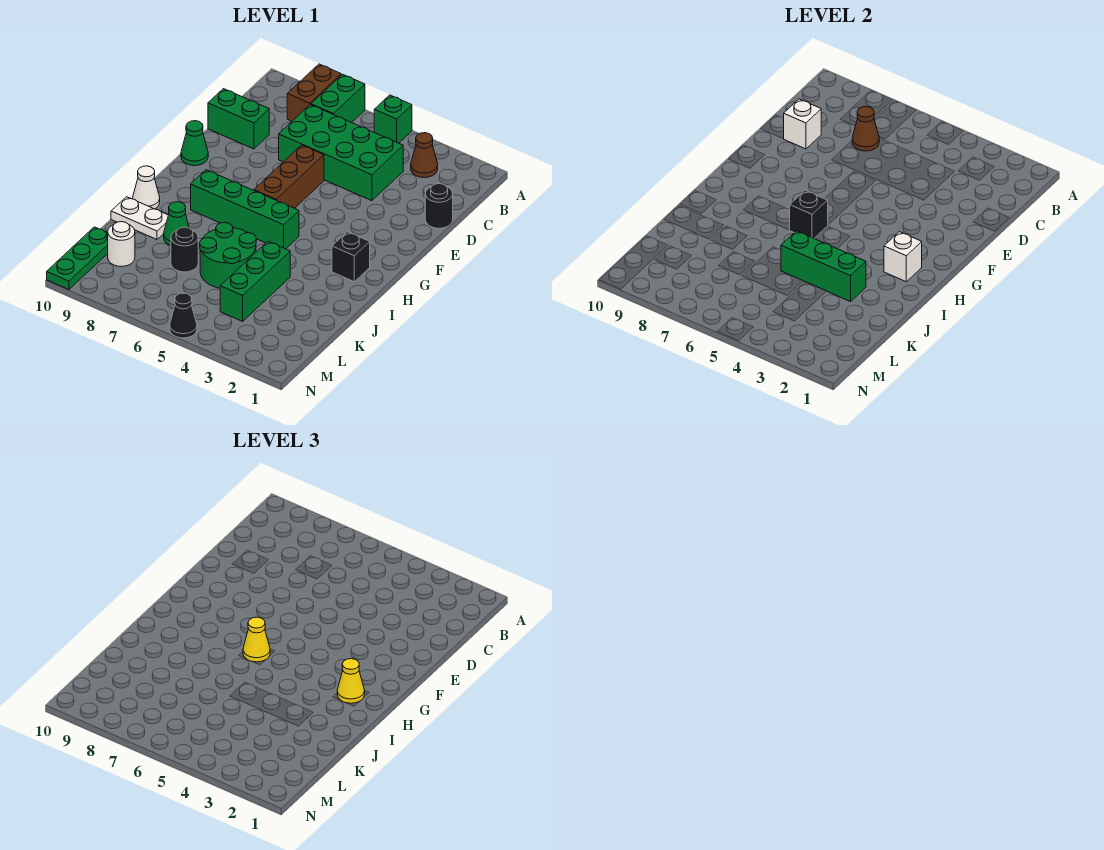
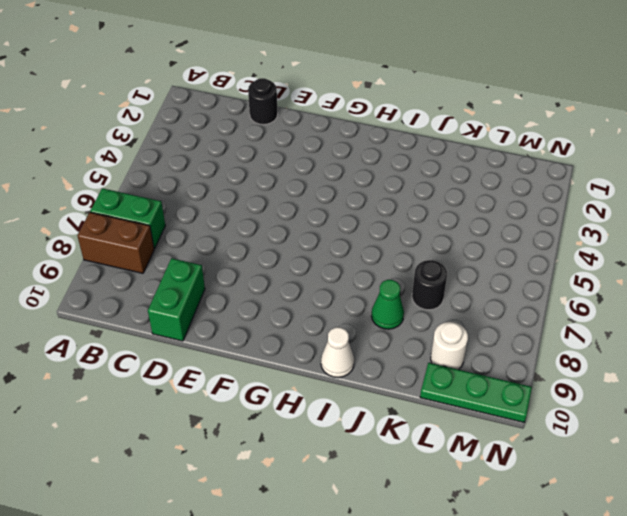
none -> green brick A5 level 1
none -> brown cone B3 level 1
none -> green brick C4:D7 level 1

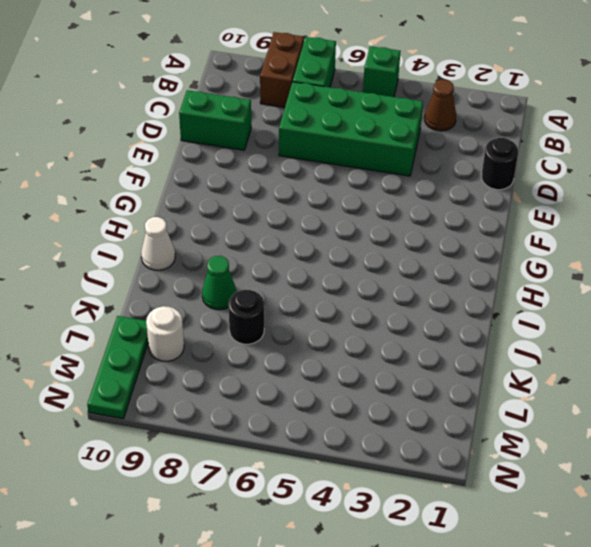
none -> brown brick E6:G6 level 1
none -> green cone F10 level 1
none -> black brick H2 level 1

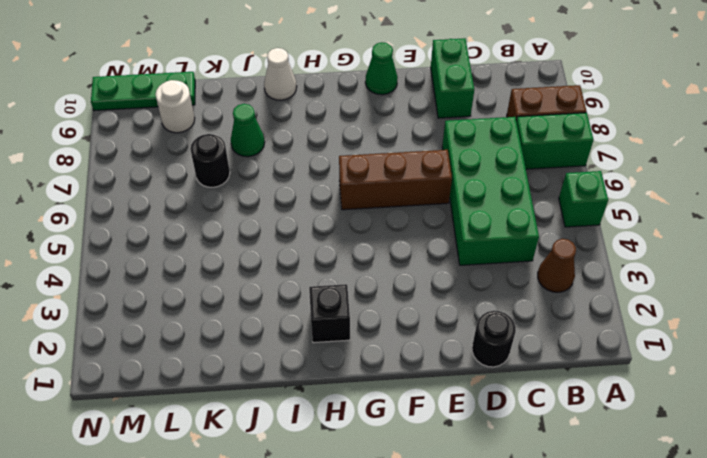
none -> green brick H5:H8 level 1
none -> green brick J4:L4 level 1
none -> green round brick J5:K6 level 1

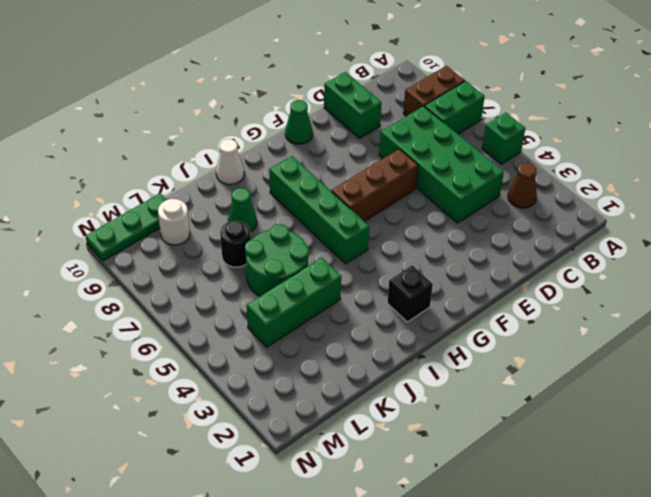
none -> black round brick D1 level 1
none -> white plate J9:J10 level 1
none -> black cone N5 level 1

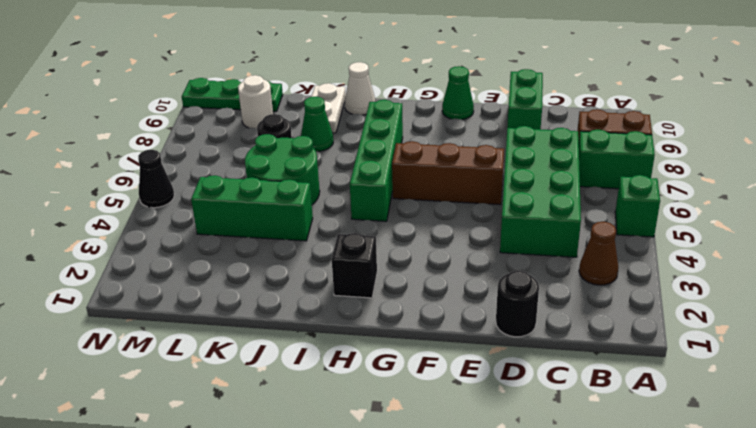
none -> brown cone C7 level 2
none -> white brick D9 level 2
none -> white brick H2 level 2

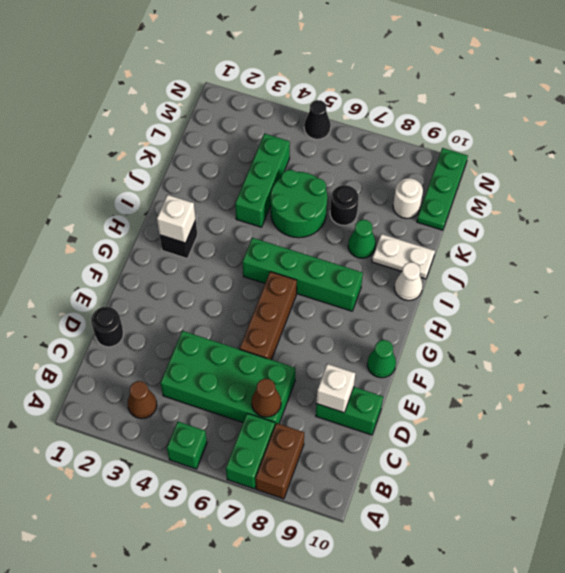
none -> black brick H6 level 2
none -> green brick J3:J5 level 2
none -> yellow cone H2 level 3

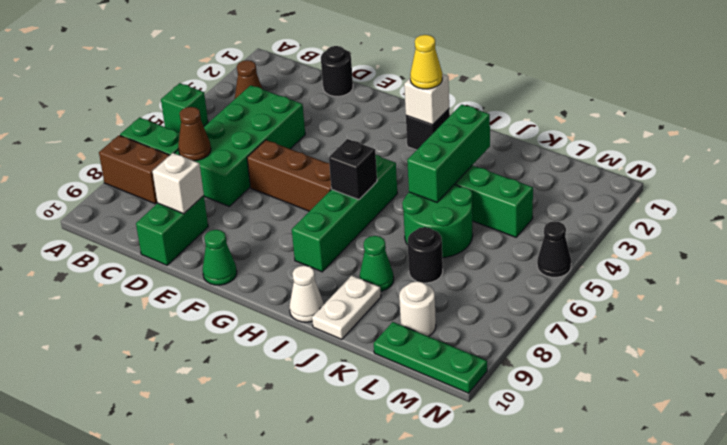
none -> yellow cone H6 level 3

